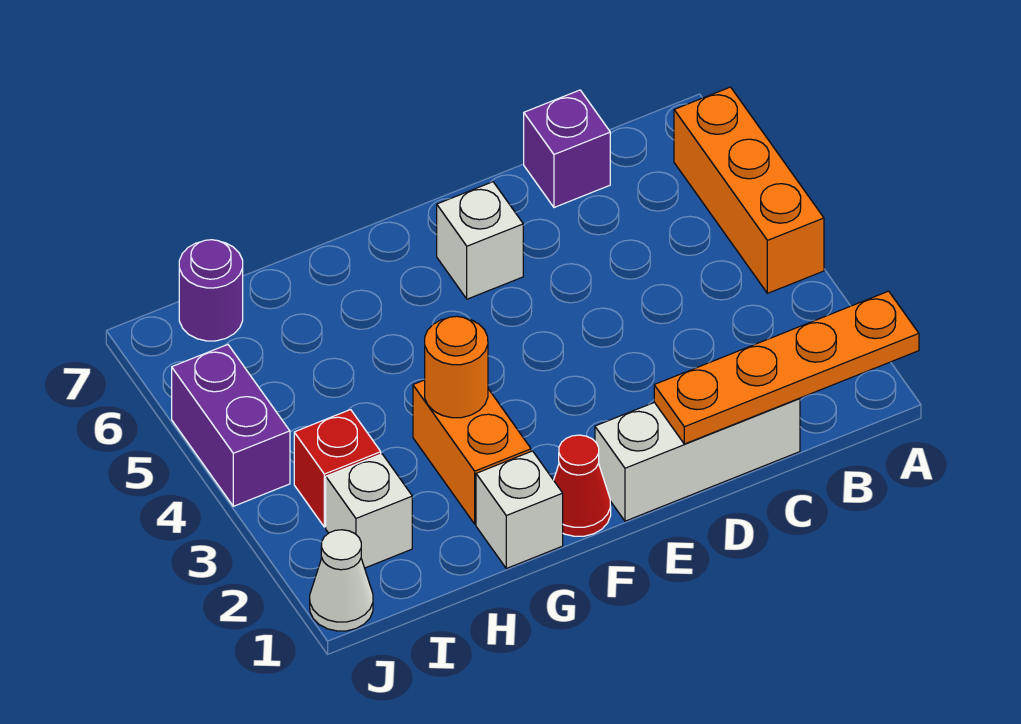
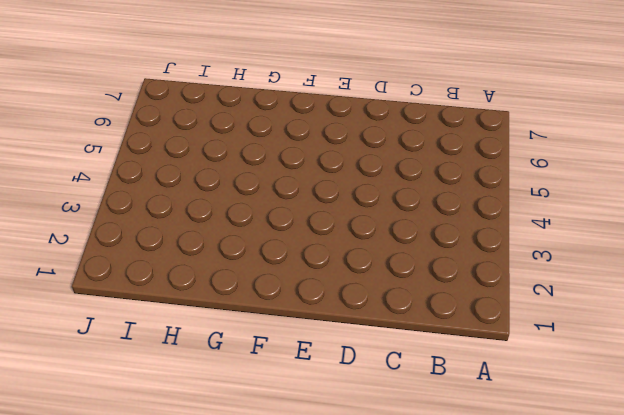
none -> orange brick A4:A6 level 1
none -> white brick C1:E1 level 1
none -> purple brick C7 level 1

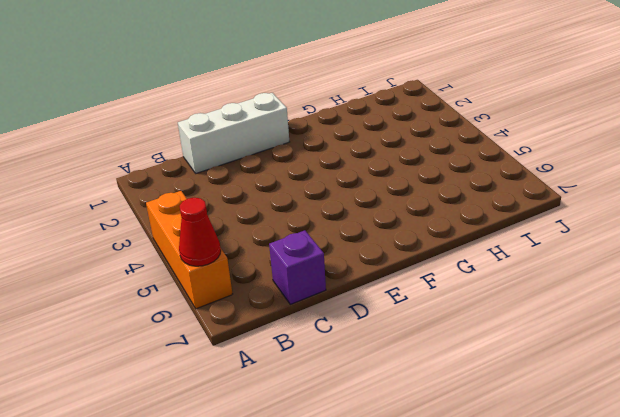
red cone A6 level 2 -> red cone F1 level 1
none -> white brick E6 level 1
none -> white brick G1 level 1
none -> orange brick G2:G3 level 1

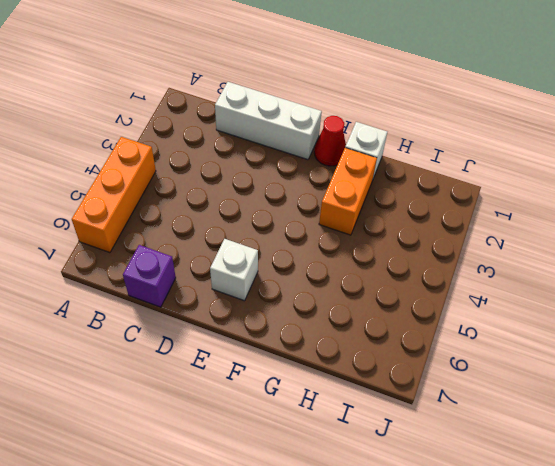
none -> white brick I2 level 1
none -> red brick I3 level 1
none -> purple round brick I7 level 1

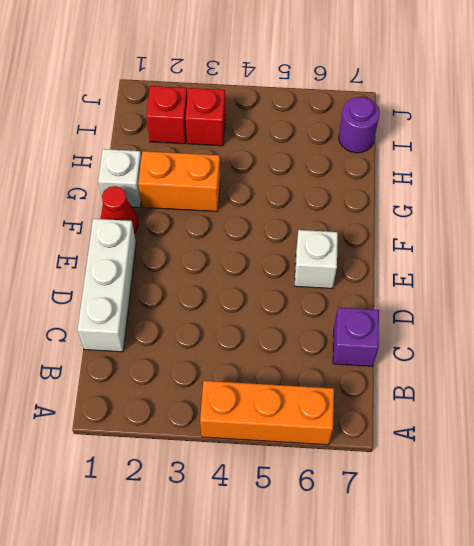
red brick I2 level 1 -> white brick I2 level 1
none -> white cone J1 level 1
none -> purple brick J4:J5 level 1
none -> orange plate A1:D1 level 2

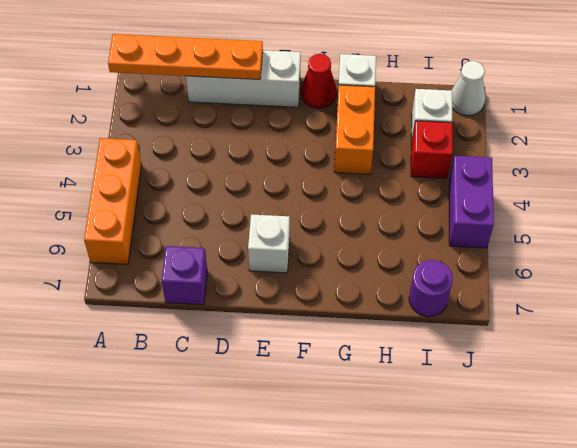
none -> orange round brick G3 level 2

